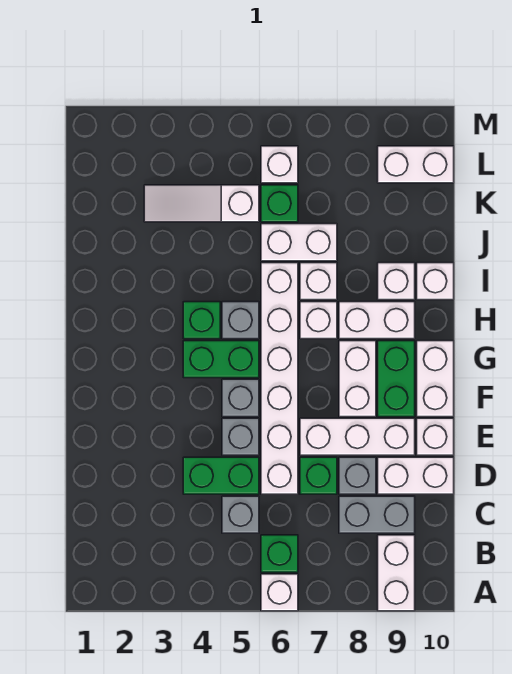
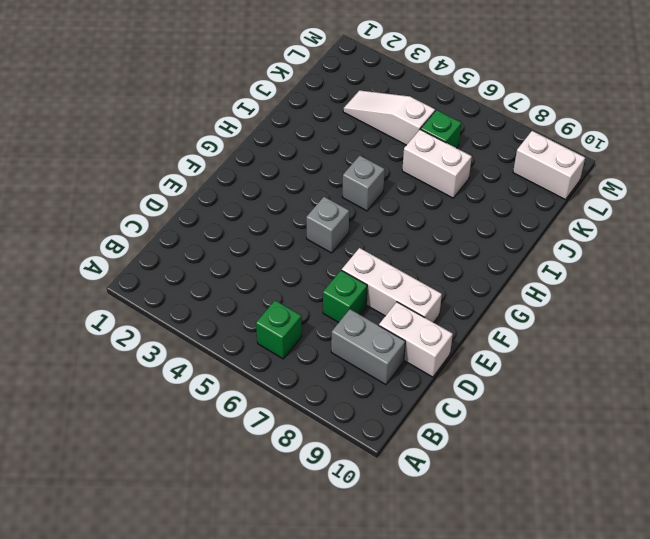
none -> white brick A6 level 1
none -> white brick A9:B9 level 1
none -> grey brick C5 level 1
none -> green brick D4:D5 level 1

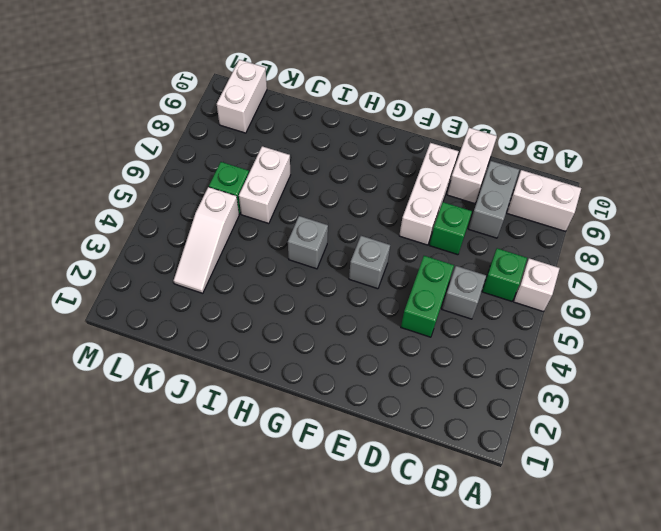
none -> white brick D6:I6 level 1
none -> grey brick D8 level 1
none -> grey brick E5 level 1
none -> white brick E10 level 1

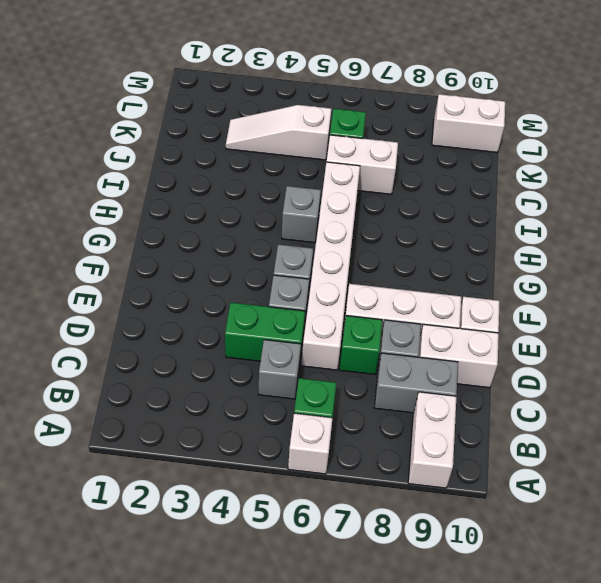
none -> white brick F8:G8 level 1
none -> green brick F9:G9 level 1
none -> white brick F10:G10 level 1
none -> green brick G4:G5 level 1

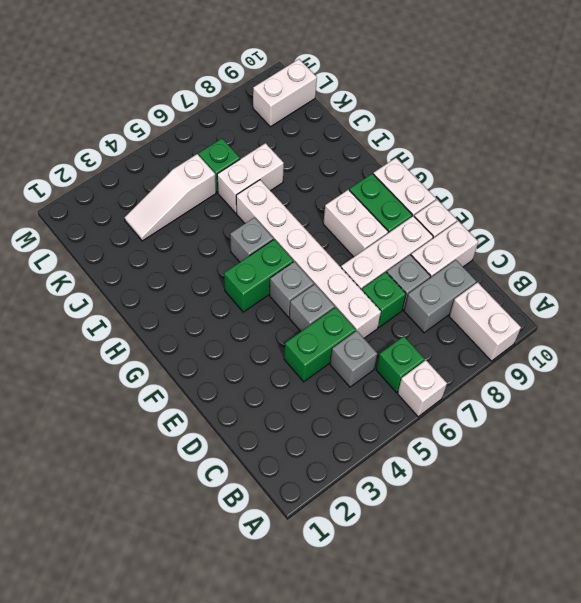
none -> green brick H4 level 1
none -> white brick H7 level 1
none -> white brick H8:H9 level 1
none -> white brick I7 level 1

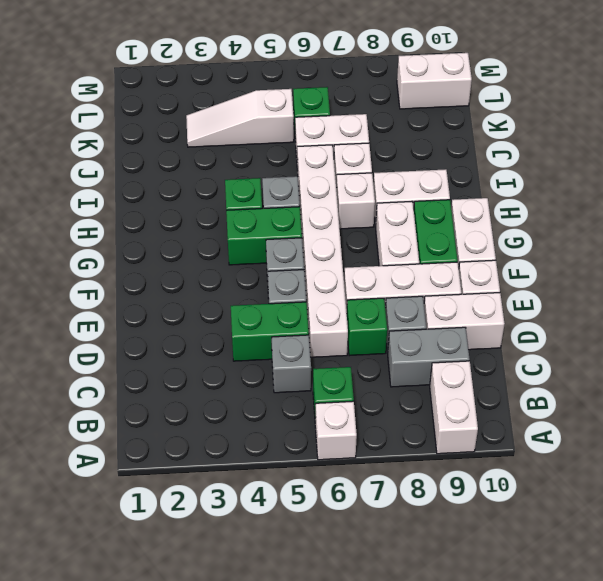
none -> white brick I9 level 1
none -> white brick I10 level 1
none -> white brick L6 level 1

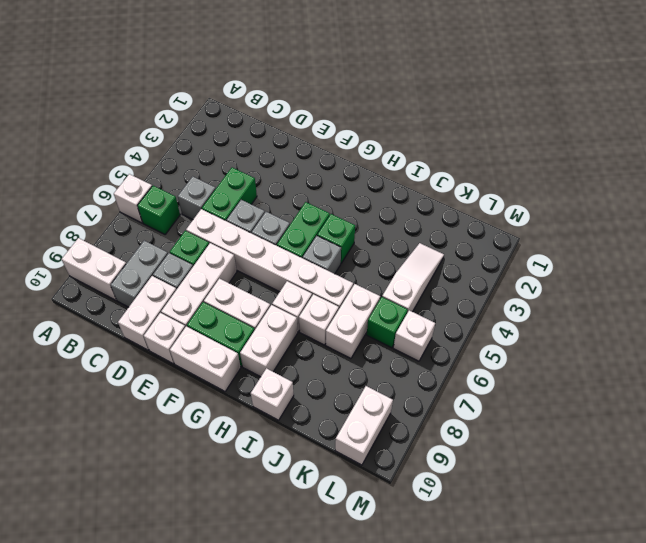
none -> white brick I9 level 1

